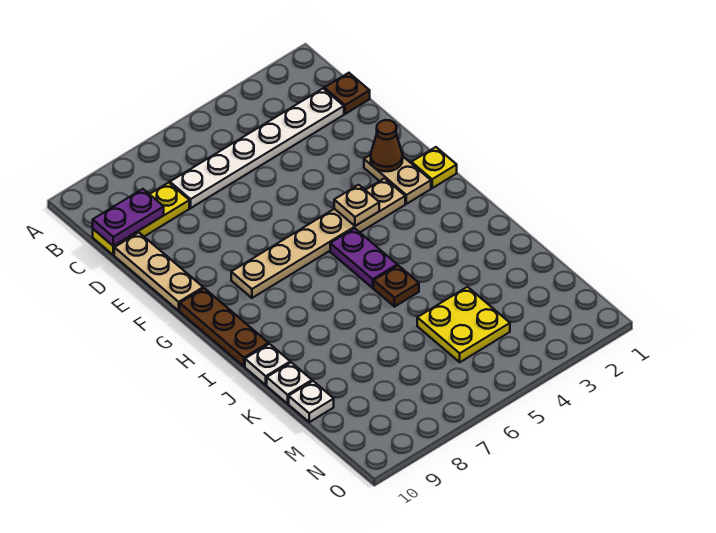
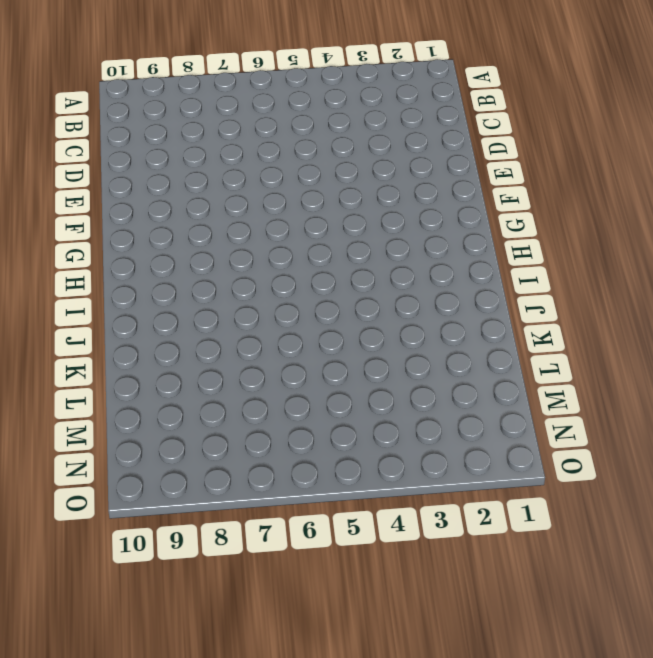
none -> brown plate C1 level 1
none -> white plate C2:C7 level 1
none -> yellow plate C8:C10 level 1

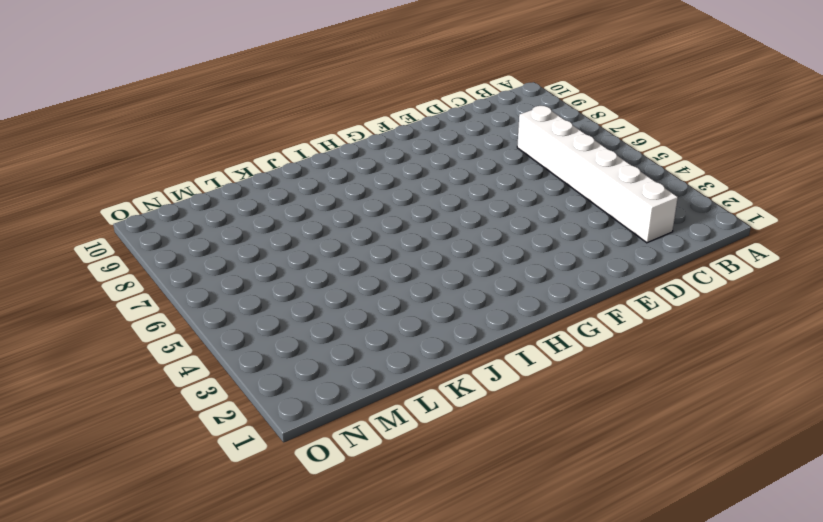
white brick C2:C7 level 1 -> white plate C2:C7 level 1
none -> brown plate C1 level 1
none -> yellow plate C8:C10 level 1
none -> tan plate D10:F10 level 1

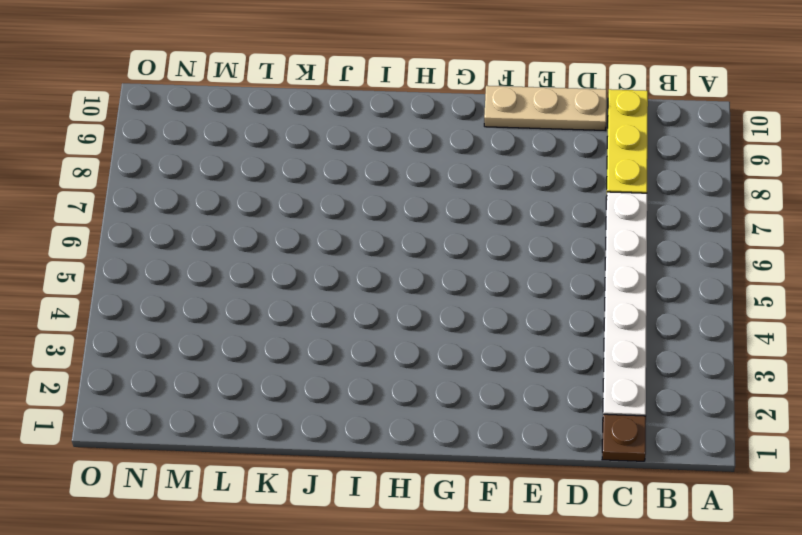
none -> tan plate F2:G2 level 1
none -> yellow plate G1 level 1
none -> tan plate G3:G8 level 1

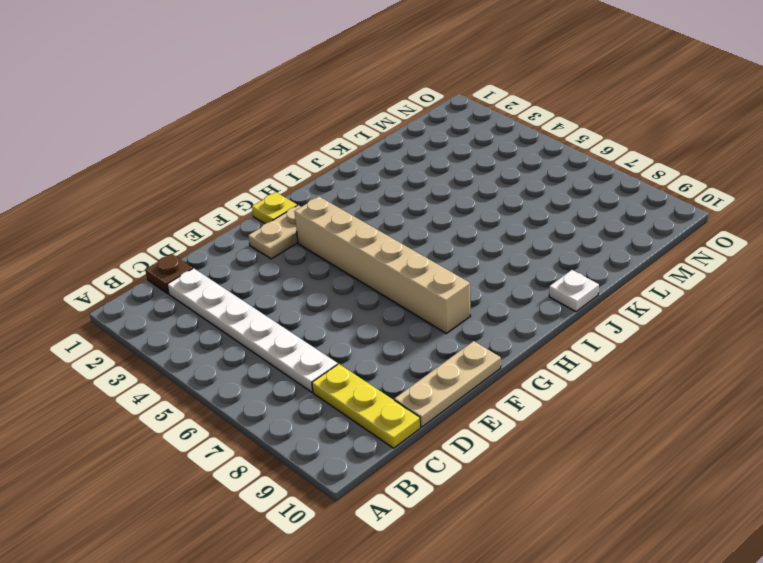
tan brick G3:G8 level 1 -> tan plate G3:G8 level 1
none -> brown plate G10:I10 level 1
none -> purple plate H5:I5 level 1
none -> brown plate J5 level 1

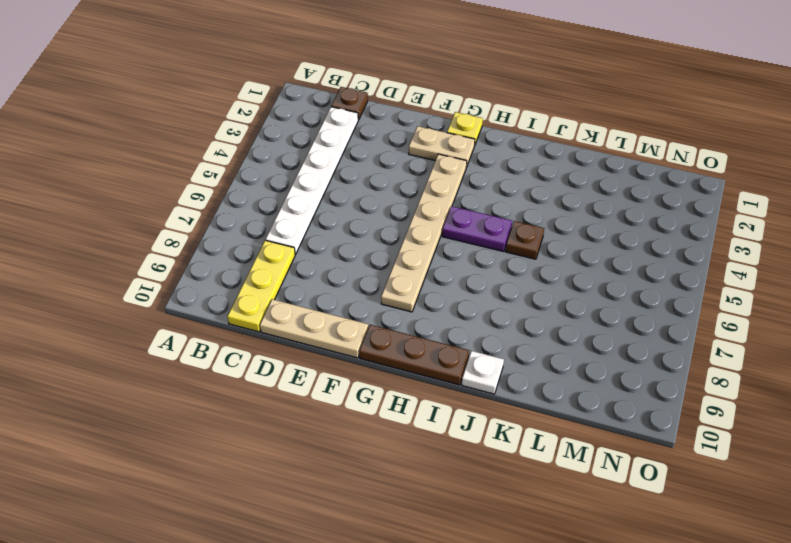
none -> white plate K10 level 1
none -> yellow plate L4:M5 level 1
none -> white plate L10 level 1

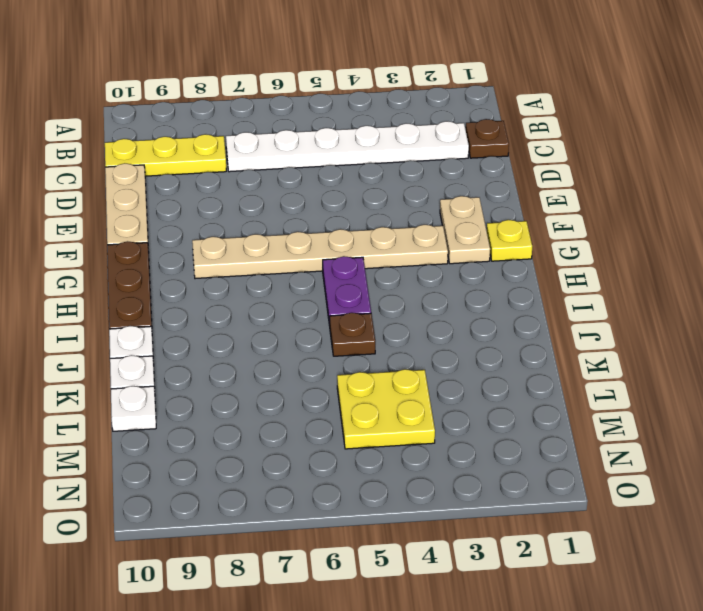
none -> purple plate C9:C10 level 2
none -> brown cone F2 level 2
none -> tan plate G4 level 2

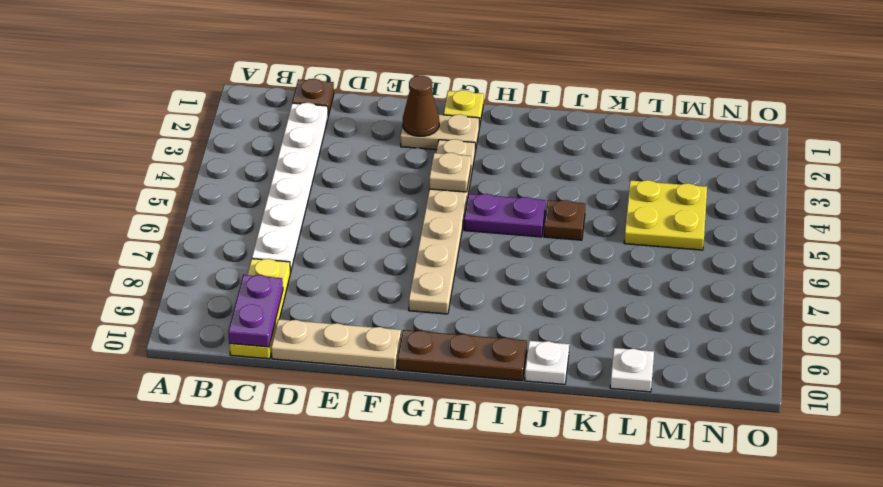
none -> white plate K10 level 1

